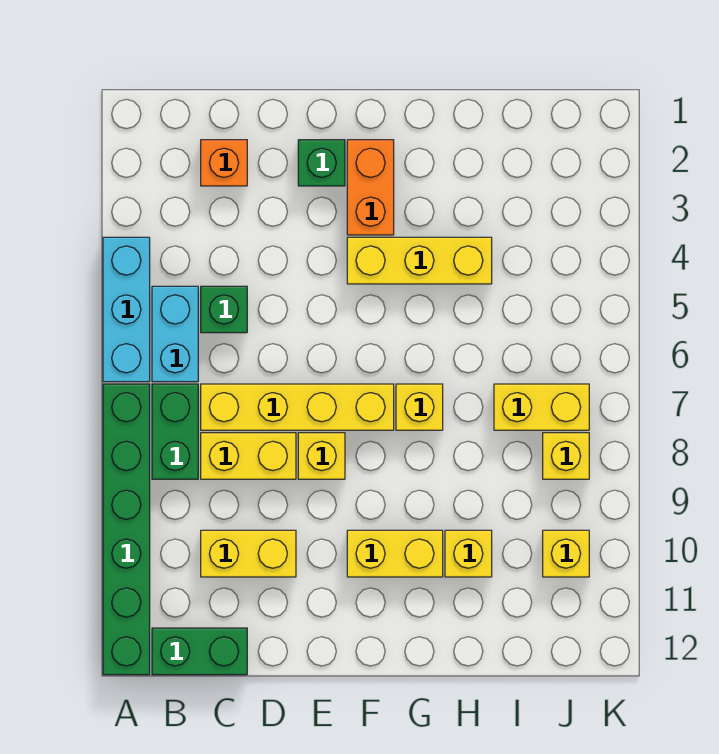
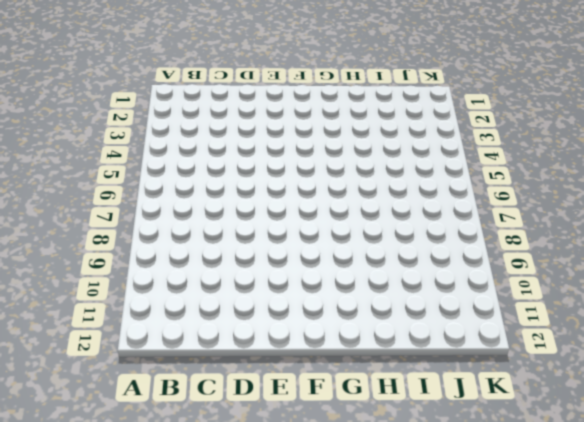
none -> cyan brick A4:A6 level 1
none -> green brick A7:A12 level 1
none -> cyan brick B5:B6 level 1

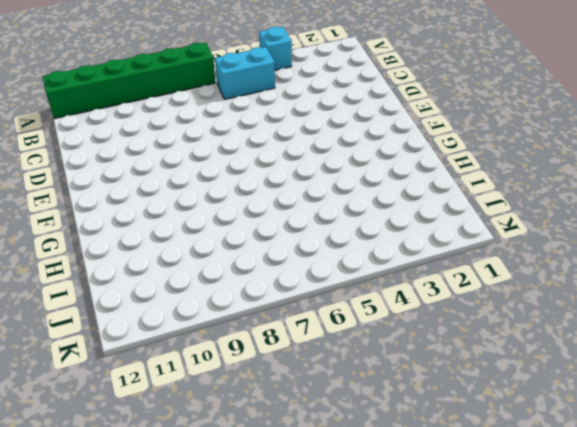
cyan brick A4 level 1 -> cyan brick A4:A6 level 1
none -> green brick B7:B8 level 1
none -> green brick B12:C12 level 1
none -> orange brick C2 level 1

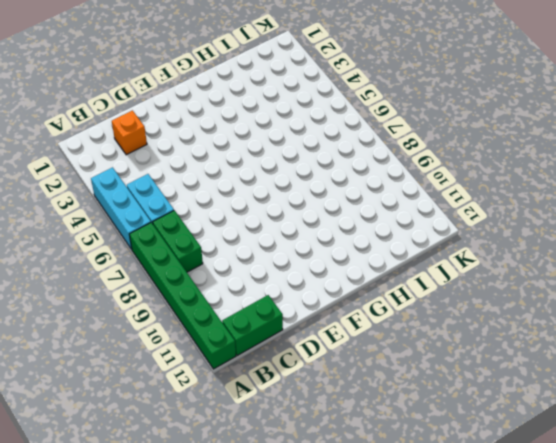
none -> green brick C5 level 1
none -> yellow brick C7:F7 level 1
none -> yellow brick C8:D8 level 1

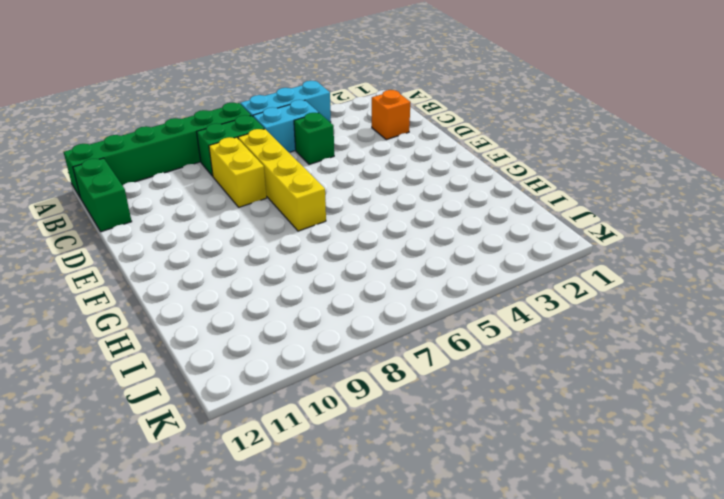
none -> yellow brick C10:D10 level 1
none -> green brick E2 level 1
none -> yellow brick E8 level 1

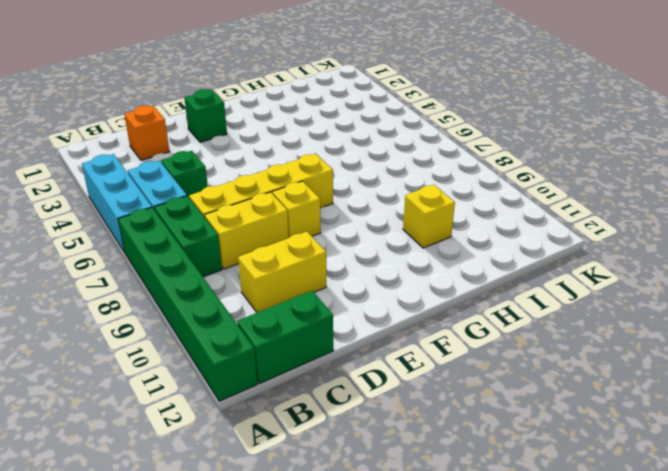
none -> orange brick F2:F3 level 1
none -> yellow brick F4:H4 level 1
none -> yellow brick F10:G10 level 1

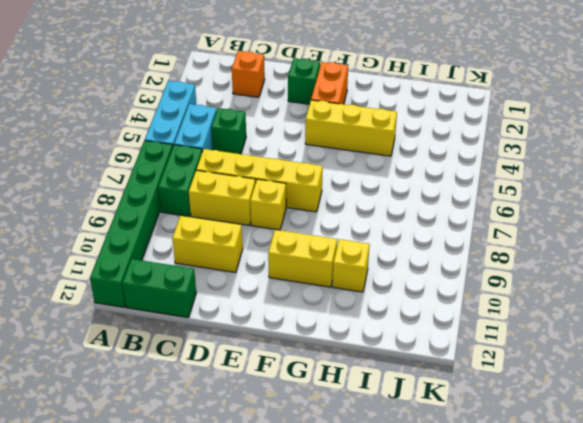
none -> yellow brick G7 level 1
none -> yellow brick I7:J7 level 1
none -> yellow brick J8 level 1

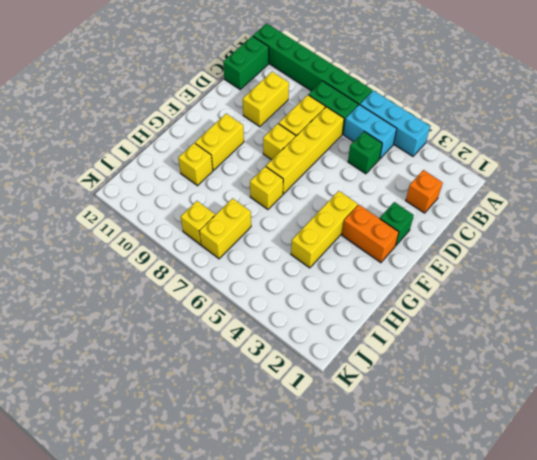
none -> yellow brick J10 level 1

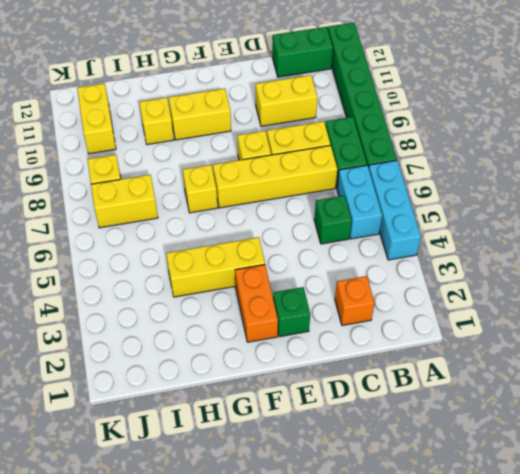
yellow brick J10:J11 level 1 -> yellow brick J10 level 1

